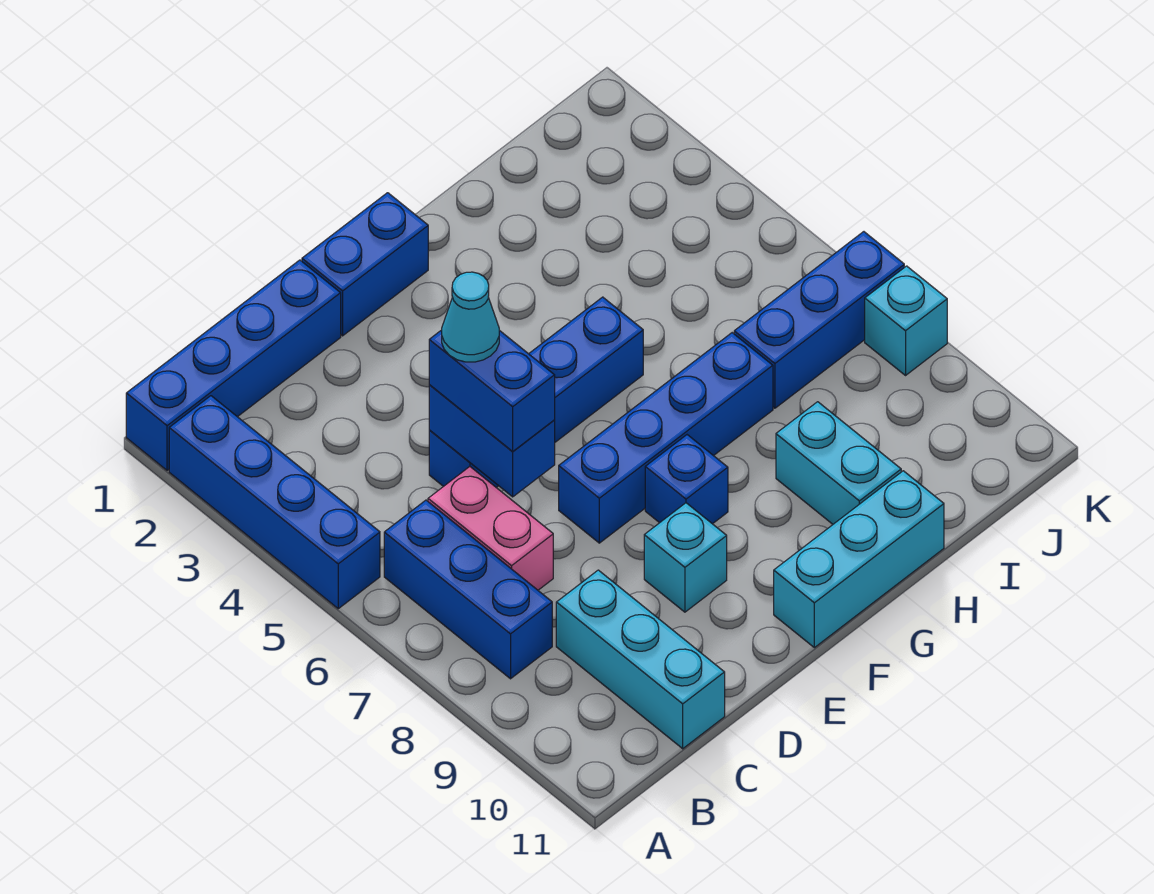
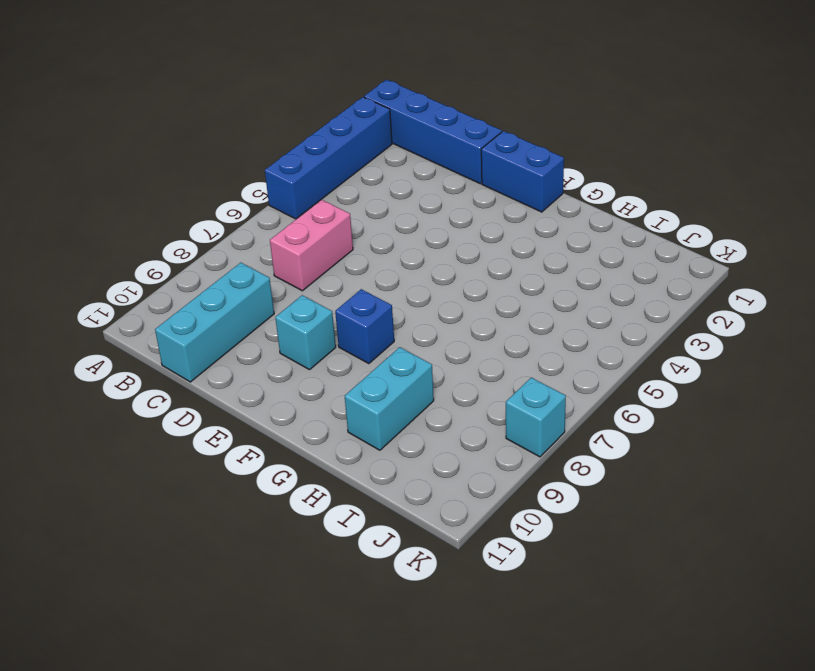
none -> blue brick B6:B8 level 1
none -> blue brick D5:G5 level 1
none -> blue brick E7:H7 level 1

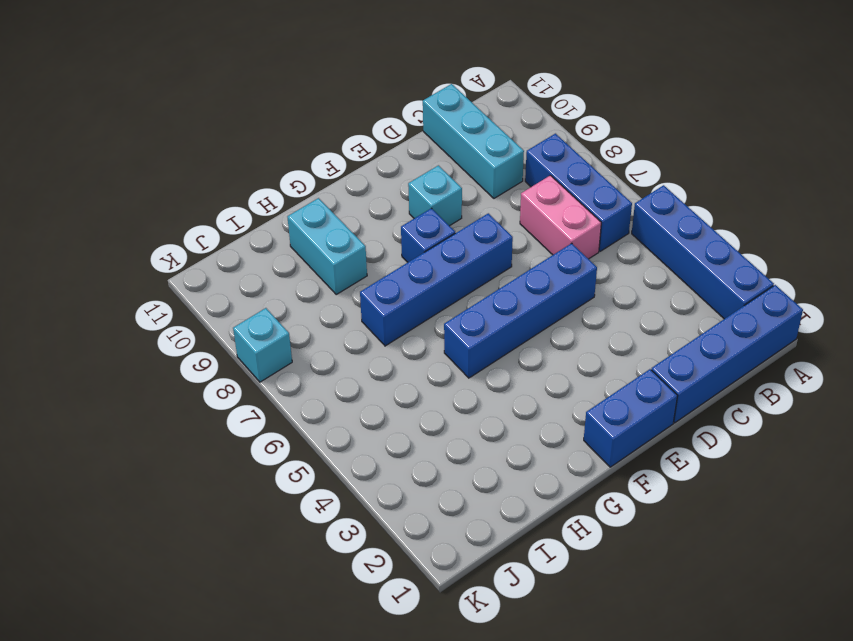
none -> cyan brick F11:H11 level 1
none -> blue brick I7:K7 level 1
none -> blue brick D5:D6 level 2

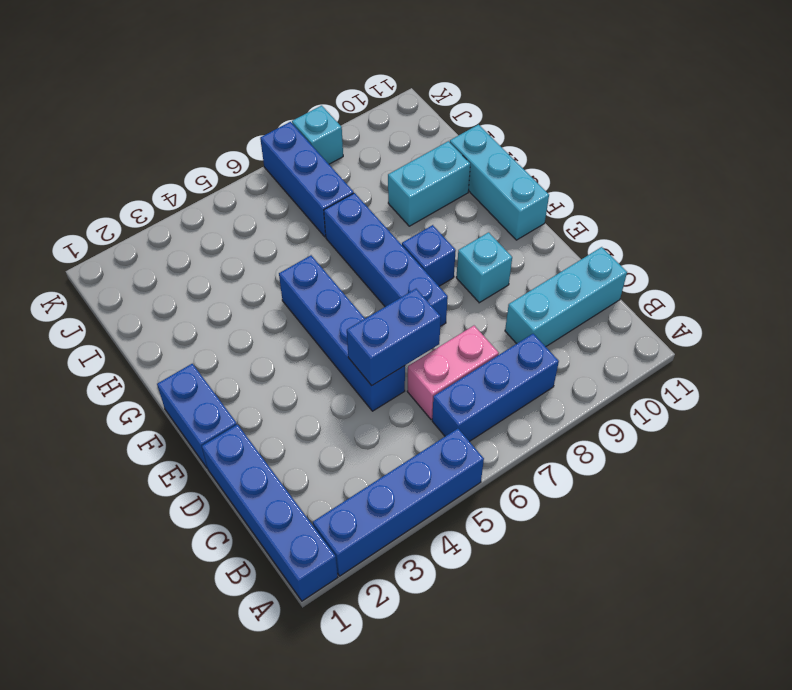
none -> blue brick D5:D6 level 3
none -> cyan cone D5 level 4

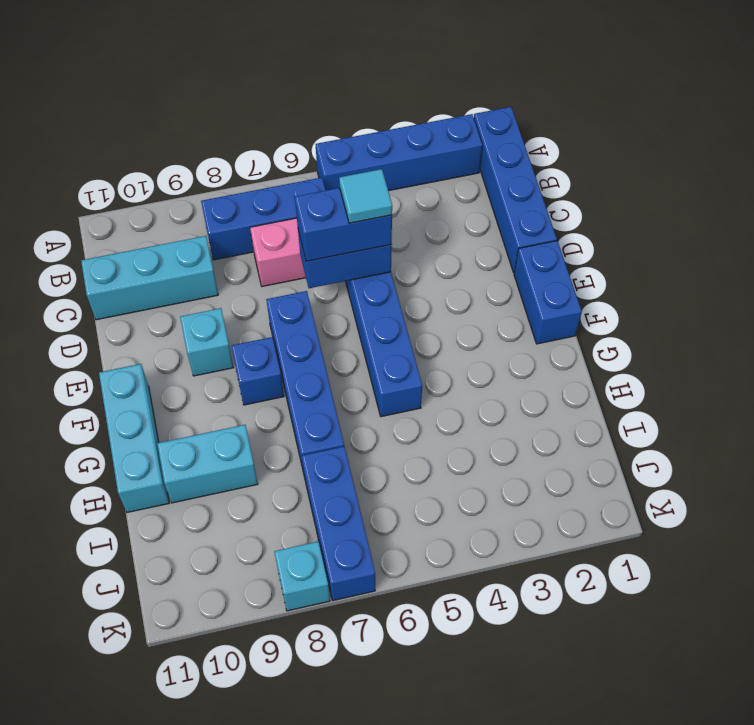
cyan tile D5 level 4 -> cyan cone D5 level 4

